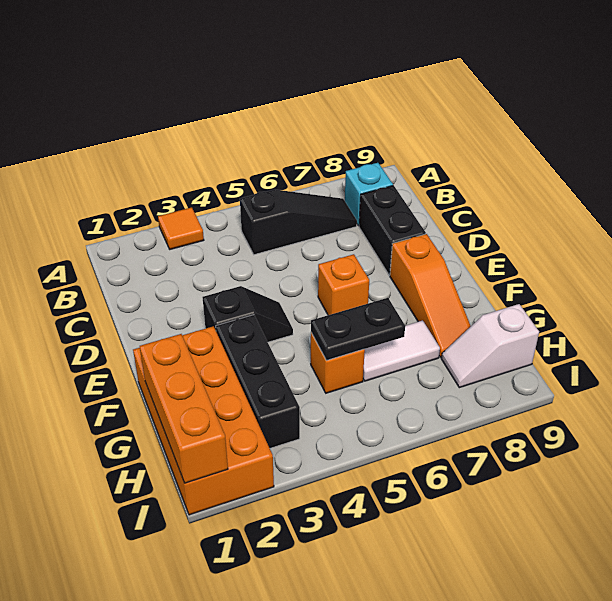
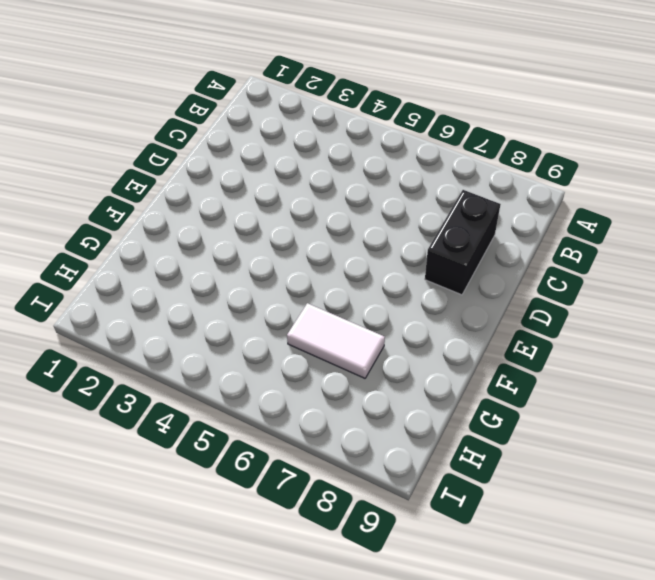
none -> orange tile A3 level 1
none -> black slope B5:B7 level 1 top 5
none -> cyan brick B8 level 1

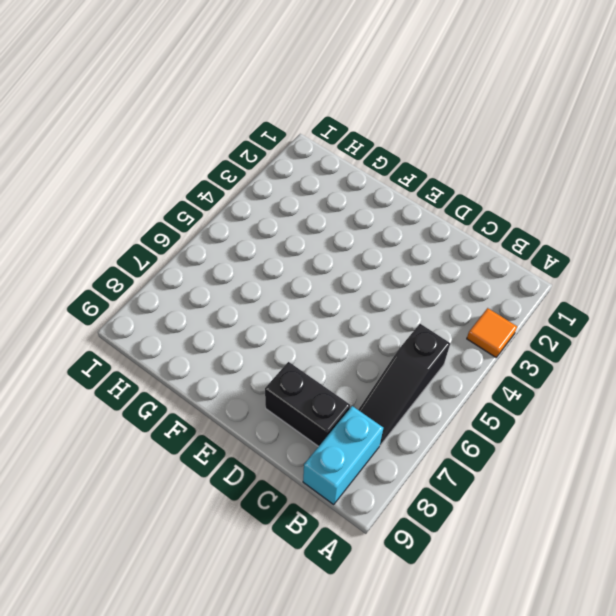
cyan brick B8:B9 level 1 -> cyan brick B8 level 1
none -> black slope E3:E4 level 1 top 3
none -> orange brick E6 level 1
none -> orange slope E8:G8 level 1 top E

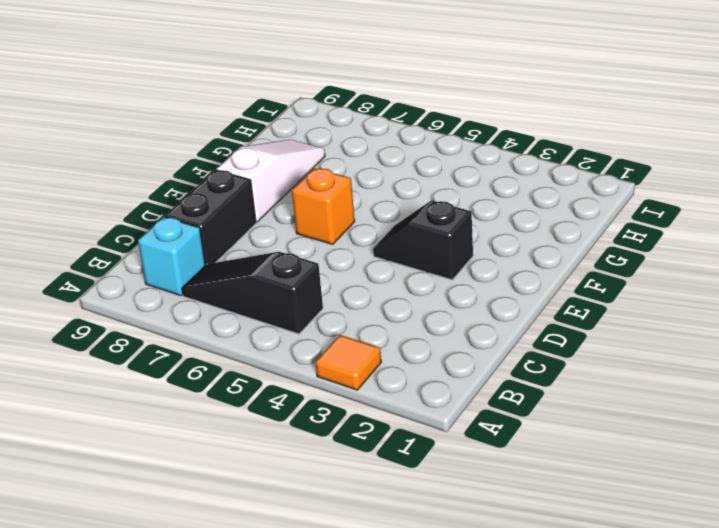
white slope E8:G8 level 1 top E -> orange slope E8:G8 level 1 top E
none -> orange brick F1:I2 level 1
none -> black brick F3:H3 level 1
none -> orange brick G5 level 1

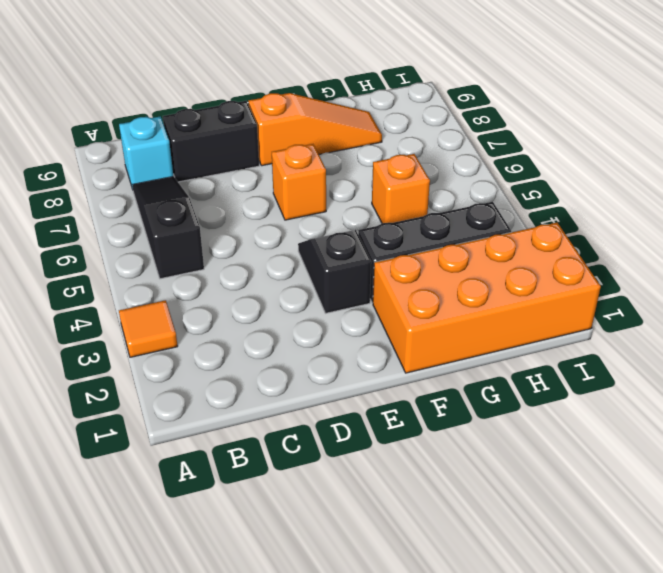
none -> white tile G6:G7 level 1
none -> white slope H8:H9 level 1 top 9
none -> orange brick G1:I1 level 2

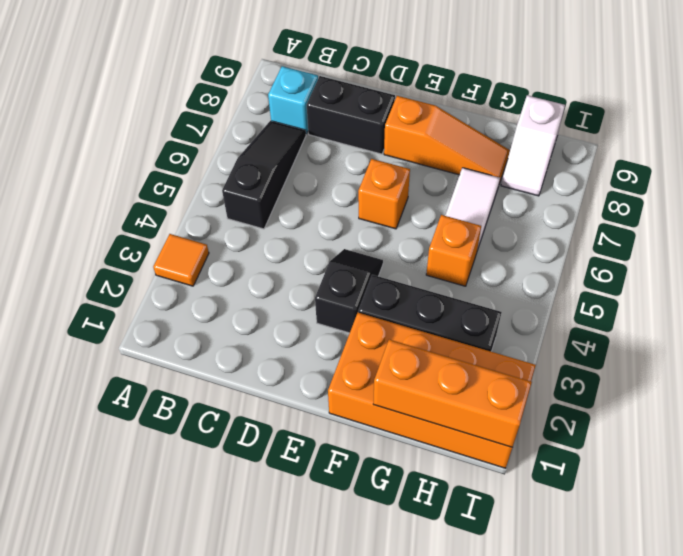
none -> black plate G5:G6 level 2

